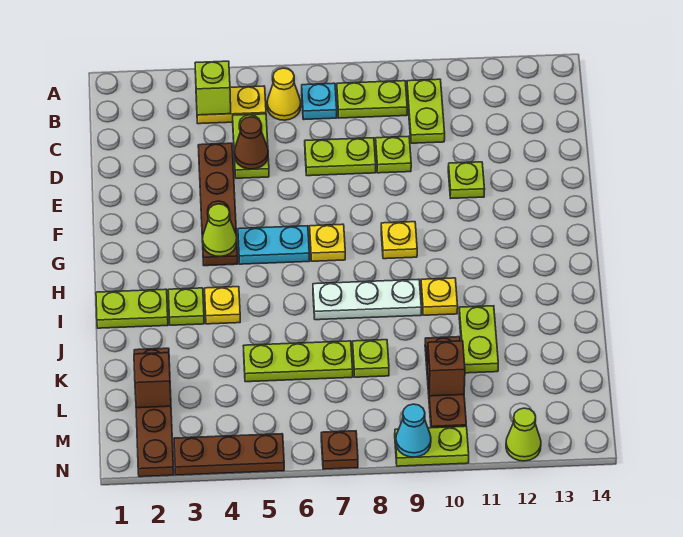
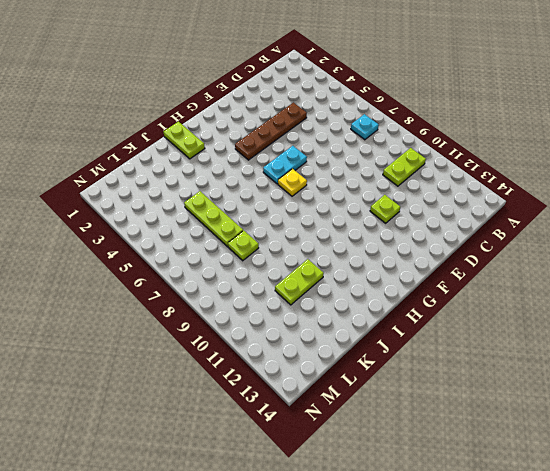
cyan plate F6:G6 level 1 -> cyan plate G5:G6 level 1
none -> yellow plate B4:B5 level 1
none -> yellow cone B6 level 1
none -> lime plate B8:B9 level 1
none -> lime plate C5:D5 level 1

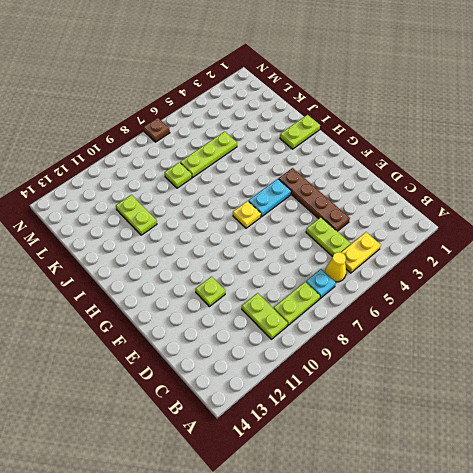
none -> lime plate D7:D8 level 1
none -> lime plate D9 level 1
none -> yellow plate G9 level 1
none -> lime plate I3 level 1

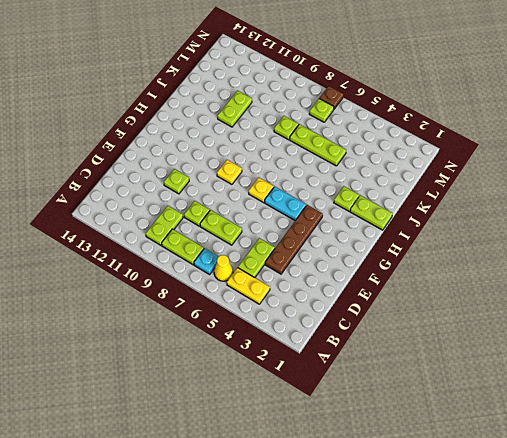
lime plate M7 level 1 -> none
none -> yellow plate I4 level 1
none -> white plate I7:I9 level 1
none -> yellow plate I10 level 1
none -> brown plate K2:N2 level 1

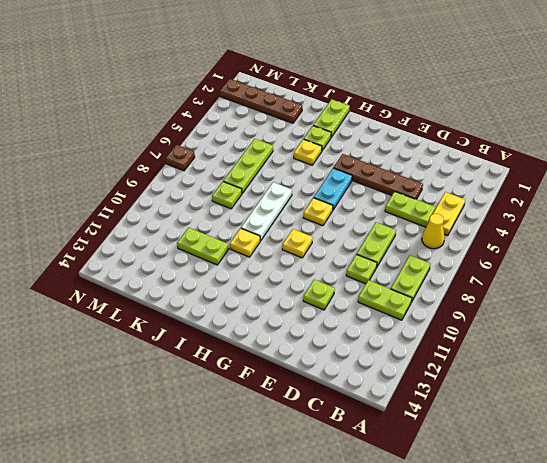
none -> cyan plate B7 level 1
none -> brown plate K10:M10 level 1
none -> brown plate N3:N5 level 1
none -> lime plate N9:N10 level 1

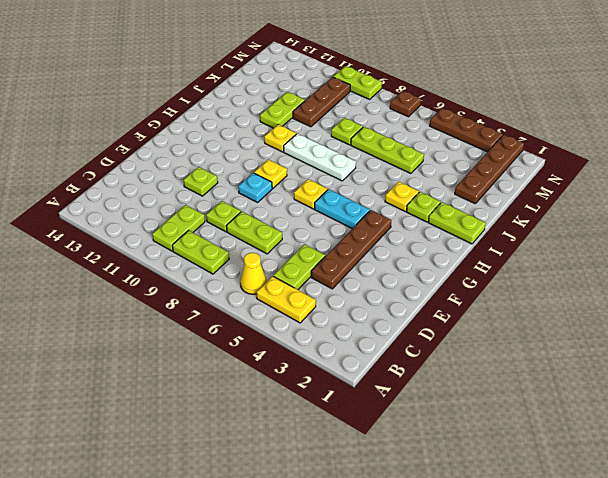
cyan plate F9 level 1 -> cyan plate B7 level 1
none -> lime cone N12 level 1
none -> lime brick B4 level 2
none -> brown cone D5 level 2
none -> lime cone G4 level 2

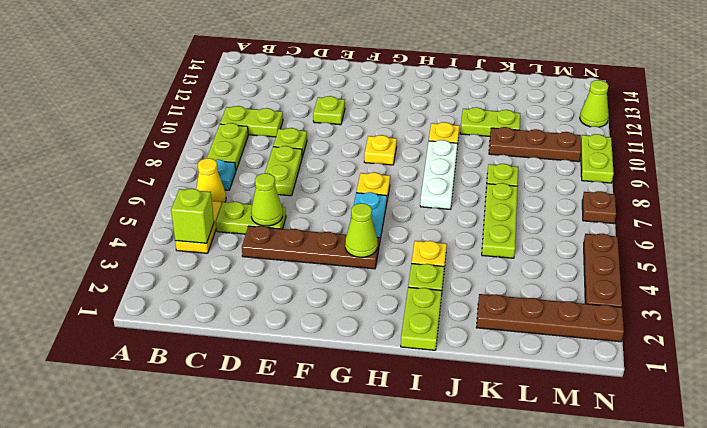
lime cone D5 level 2 -> brown cone D5 level 2
none -> brown brick L2 level 2
none -> brown brick L10 level 2
none -> cyan cone N9 level 2

